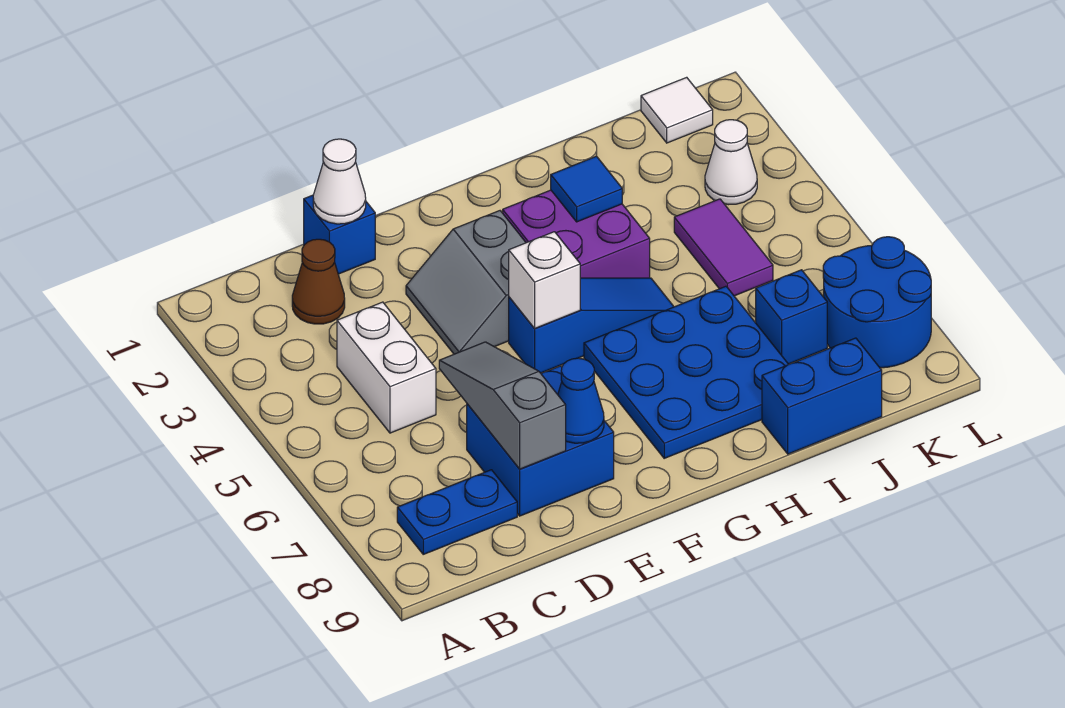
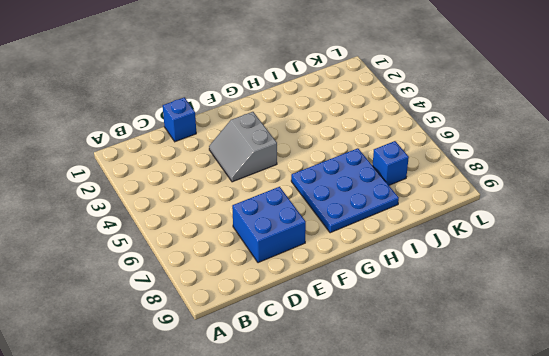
none -> blue plate B8:C8 level 1
none -> brown cone C2 level 1
none -> white brick C4:C5 level 1

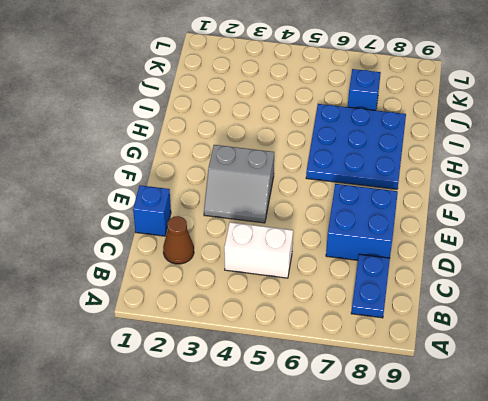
none -> blue slope F5:H5 level 1 top F
none -> purple brick G3:H4 level 1
none -> blue brick I9:J9 level 1

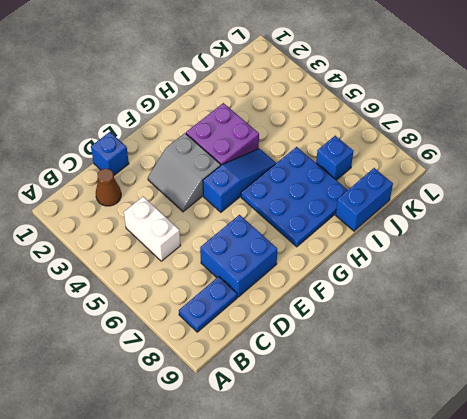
none -> purple tile J4:J5 level 1
none -> white tile K1 level 1
none -> white cone K3 level 1

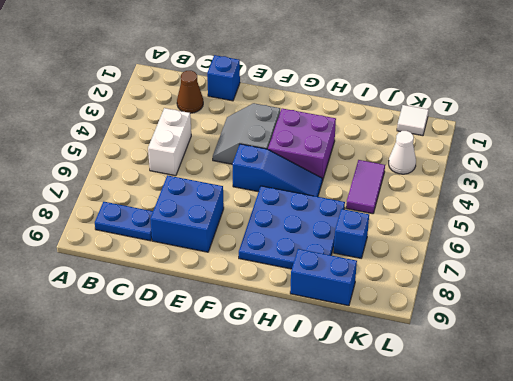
none -> blue round brick K7:L8 level 1
none -> white cone D1 level 2
none -> grey slope D6:D8 level 2 top 8

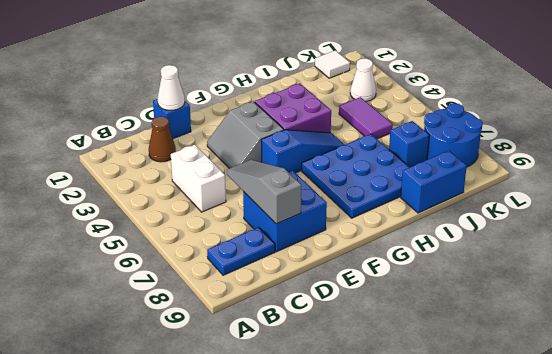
none -> blue cone E8 level 2
none -> white brick F5 level 2
none -> blue tile H3 level 2

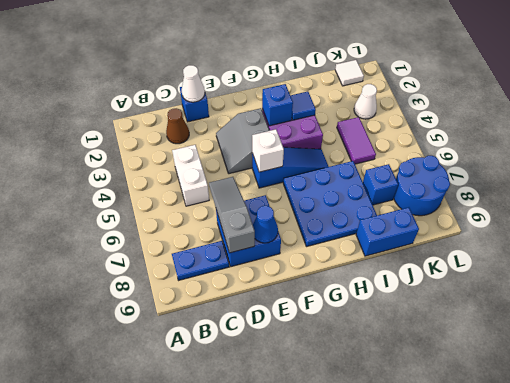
blue brick G3 level 2 -> none

